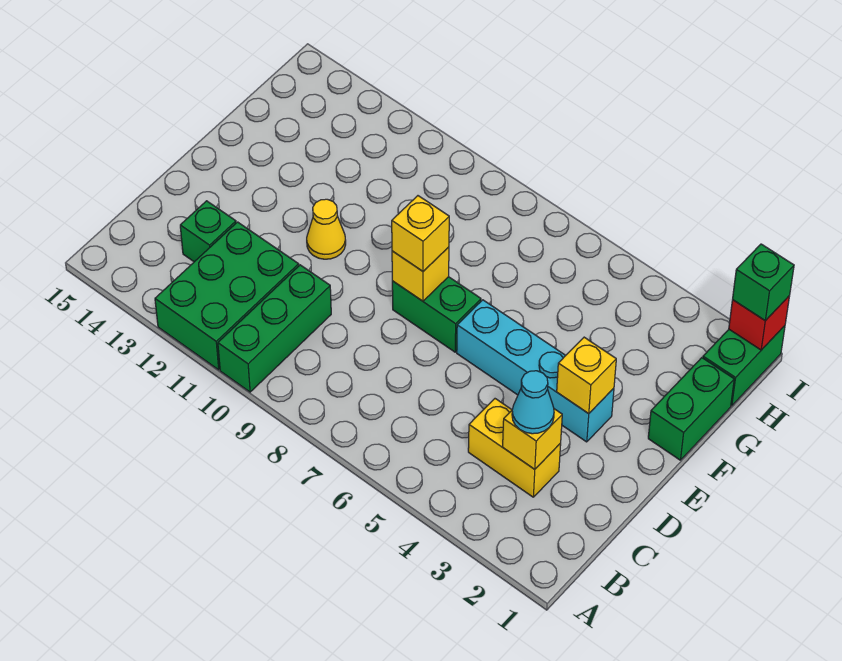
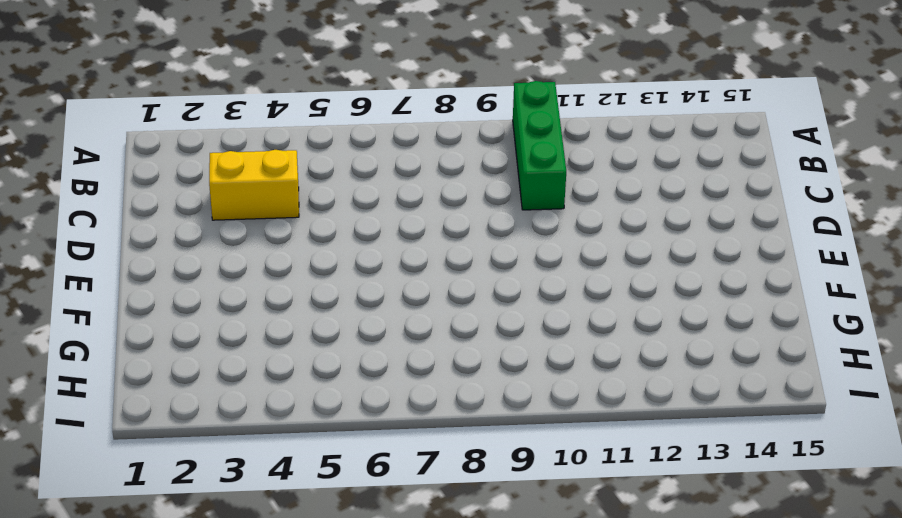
none -> green brick A11:C12 level 1
none -> green brick C13 level 1
none -> cyan brick E3:E6 level 1

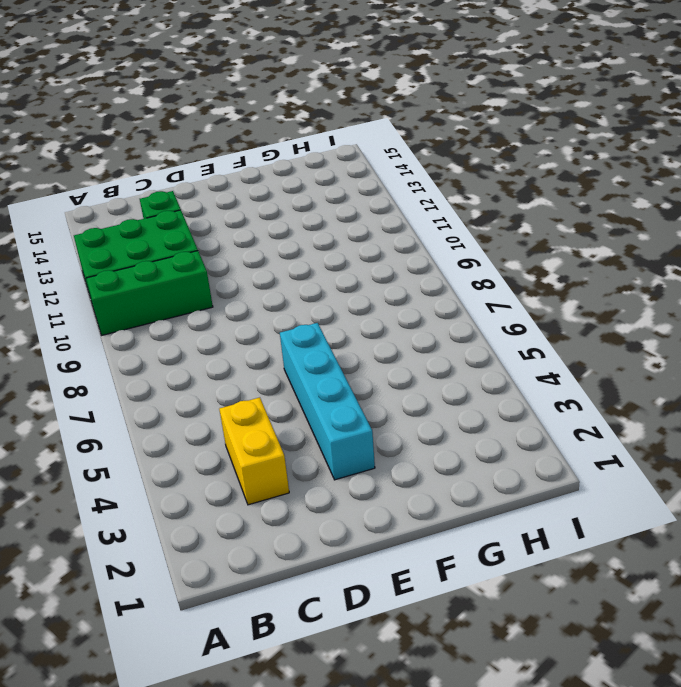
none -> green brick E7:E8 level 1
none -> yellow cone E11 level 1
none -> green brick F1:G1 level 1

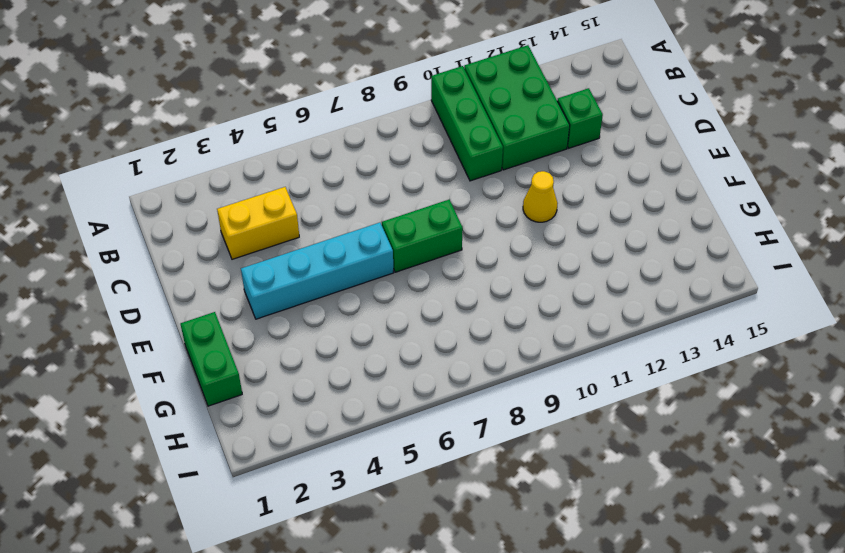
none -> green brick H1:I1 level 1
none -> yellow brick C3 level 2
none -> yellow brick E3 level 2

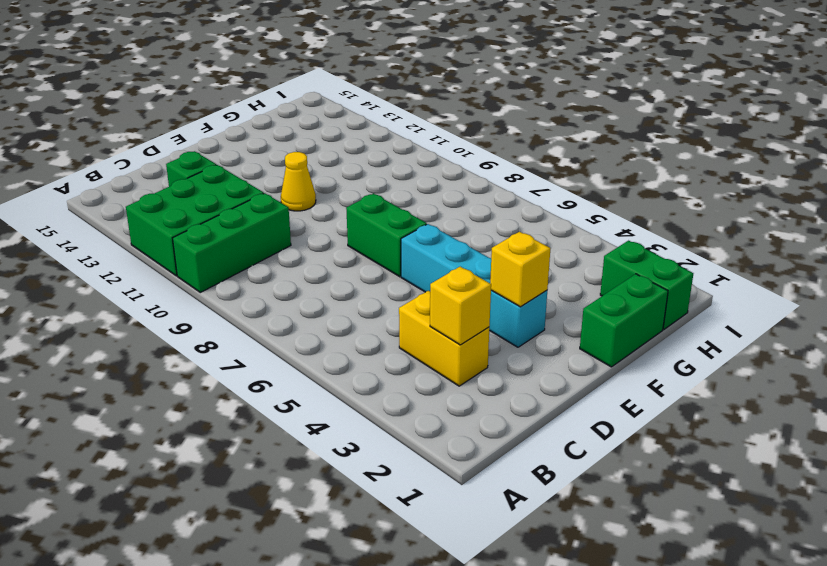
green brick H1:H2 level 1 -> green brick H1:I1 level 1
none -> yellow brick E8 level 2
none -> red brick I1 level 2
none -> cyan cone C3 level 3

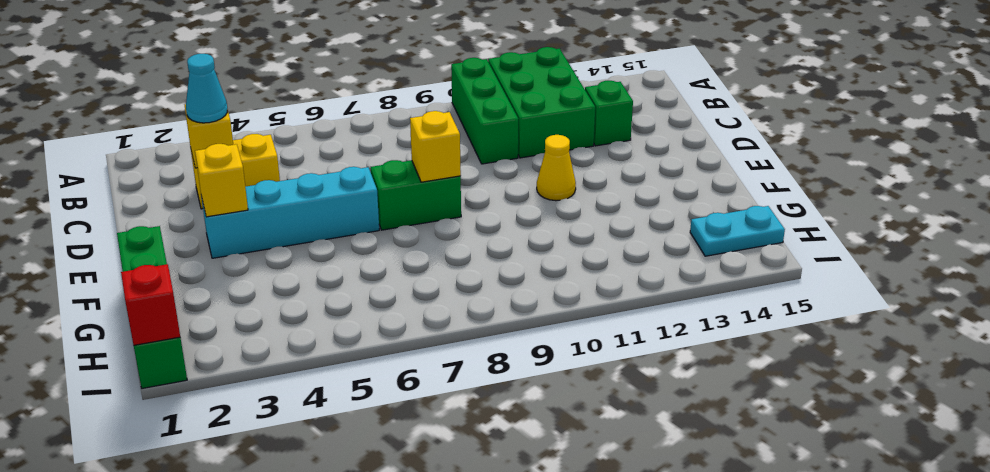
cyan plate H14:H15 level 1 -> none
none -> yellow brick E8 level 3
none -> green brick I1 level 3

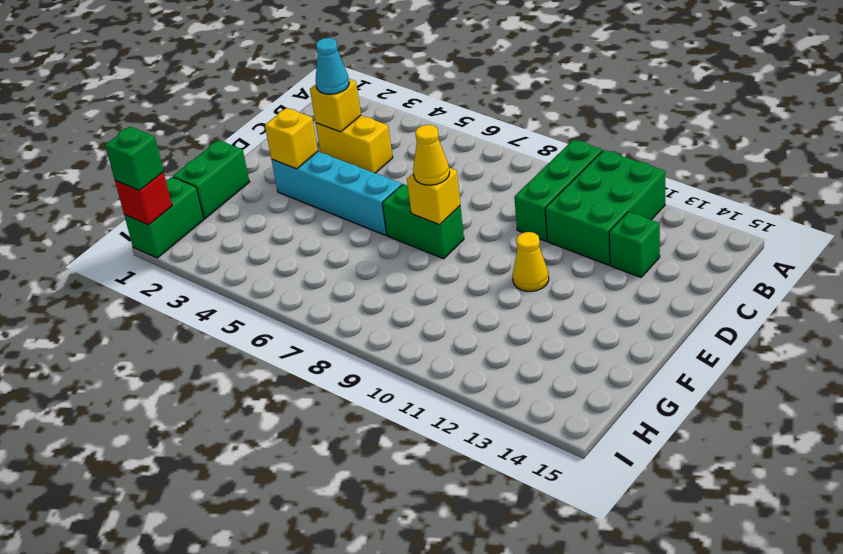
yellow cone E8 level 3 -> yellow brick E8 level 3

